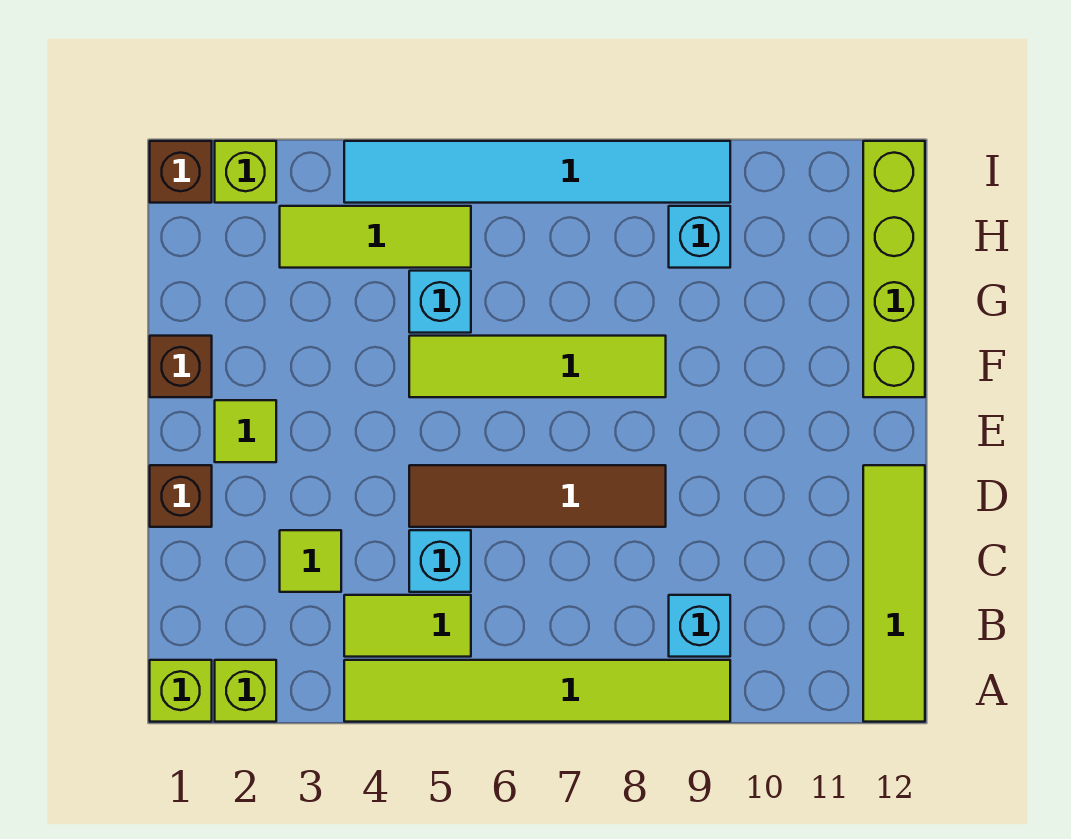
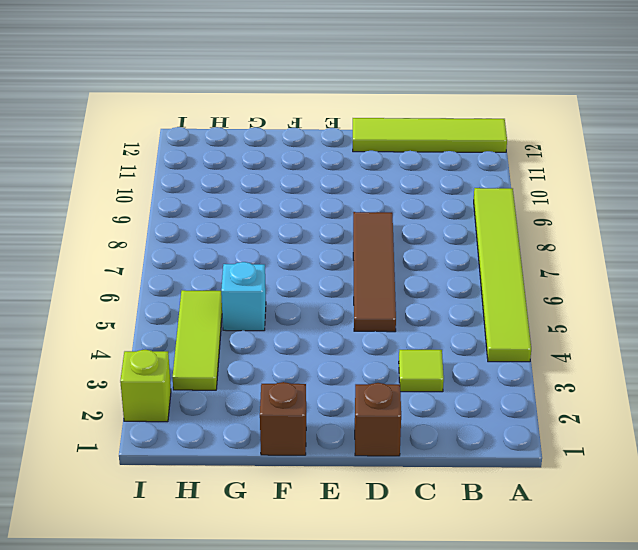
none -> lime brick A1 level 1
none -> lime brick A2 level 1
none -> lime tile B4:B5 level 1

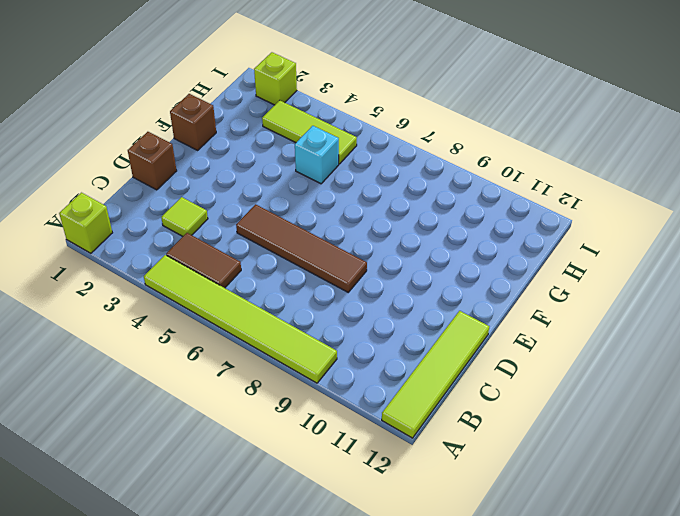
brown tile B4:B5 level 1 -> lime tile B4:B5 level 1
none -> lime brick A2 level 1
none -> cyan brick B9 level 1
none -> cyan brick C5 level 1

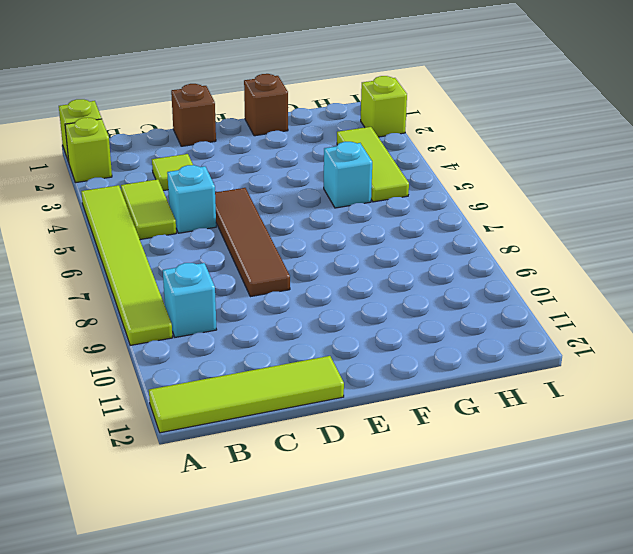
none -> lime tile E2 level 1
none -> lime tile F5:F8 level 1
none -> lime brick F12:I12 level 1

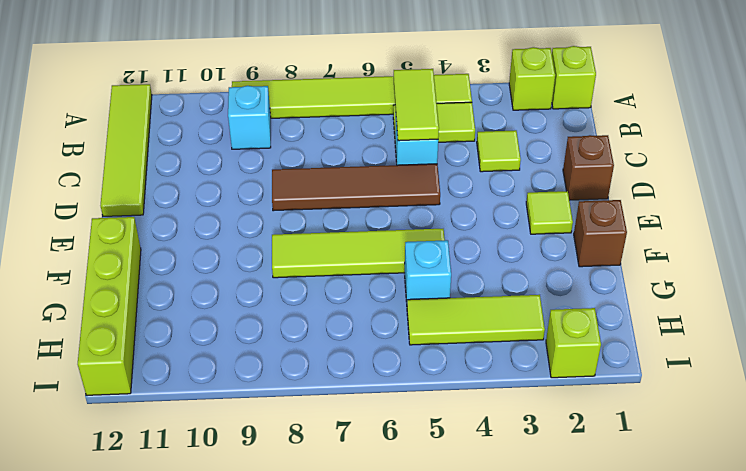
lime tile B5:C5 level 2 -> none
none -> cyan brick H9 level 1
none -> brown brick I1 level 1
none -> cyan tile I4:I9 level 1

